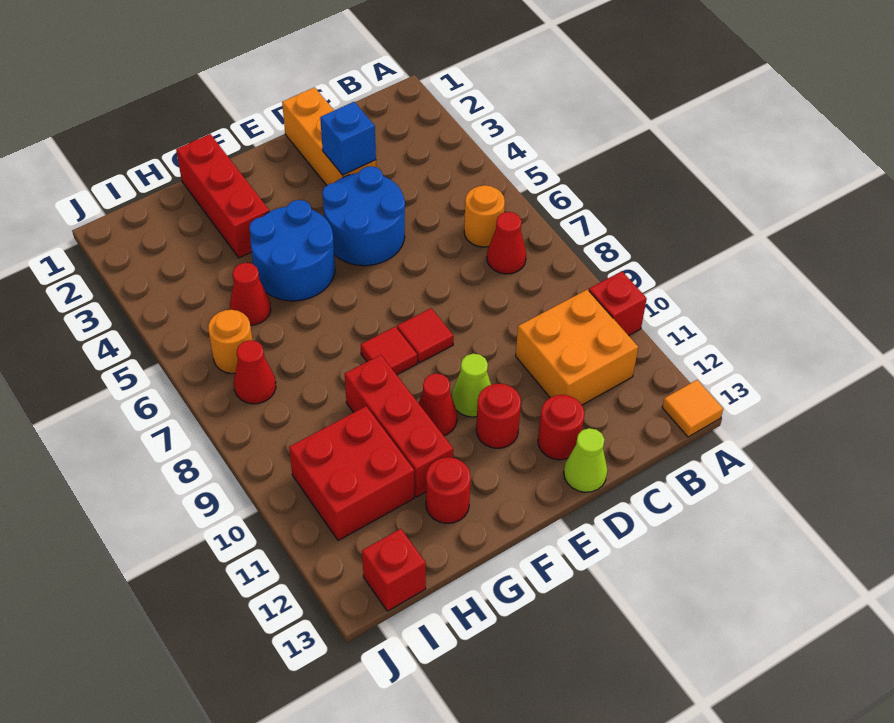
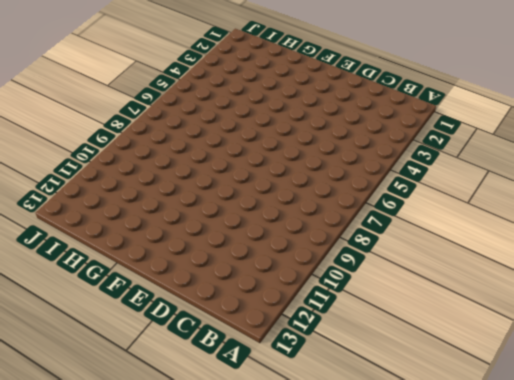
none -> red brick A10 level 1
none -> orange tile A13 level 1
none -> orange round brick B6 level 1

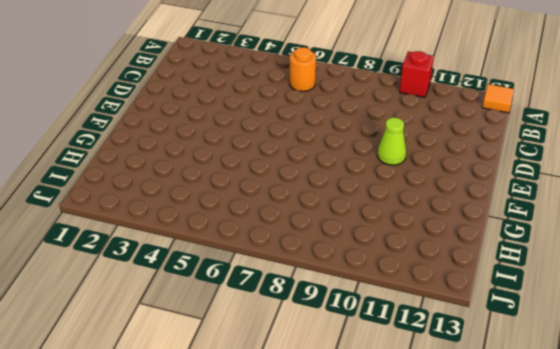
none -> red cone B7 level 1
none -> orange brick B10:C11 level 1
none -> orange brick D1:D3 level 1

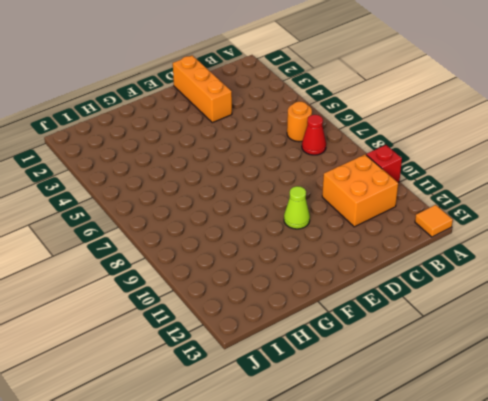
none -> blue round brick D4:E5 level 1
none -> red round brick D12 level 1
none -> lime cone D13 level 1

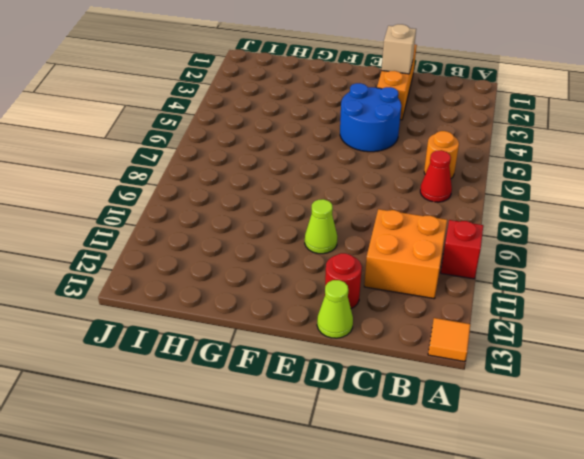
tan brick D2 level 2 -> none
none -> red tile E8 level 1
none -> red round brick E11 level 1
none -> blue round brick F4:G5 level 1

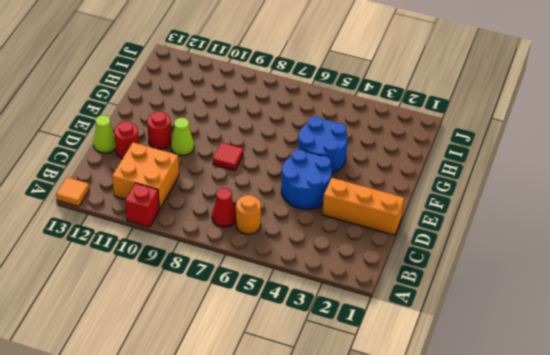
none -> red tile F8 level 1
none -> red cone F10 level 1
none -> red brick G1:G3 level 1

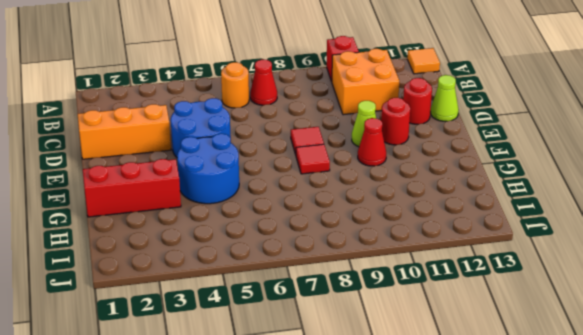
none -> red brick G9:G11 level 1
none -> red round brick G12 level 1
none -> red cone H5 level 1

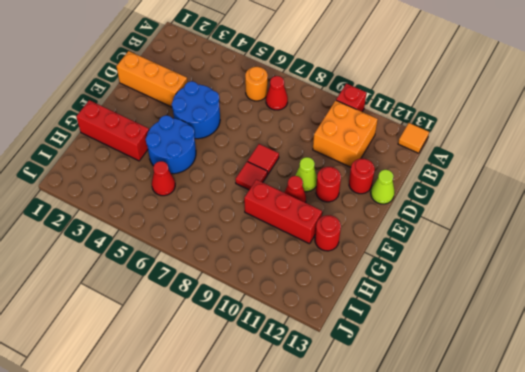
none -> red brick H10:I11 level 1
none -> orange round brick I6 level 1
none -> red cone I7 level 1

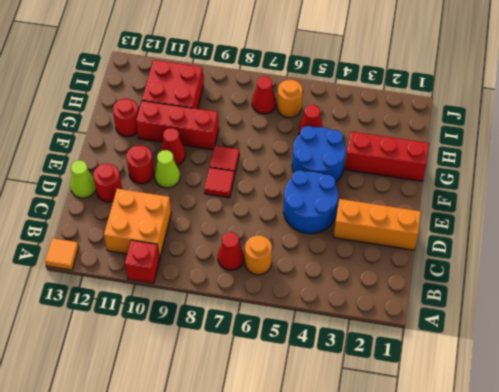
none -> red brick I13 level 1
none -> blue brick D3 level 2

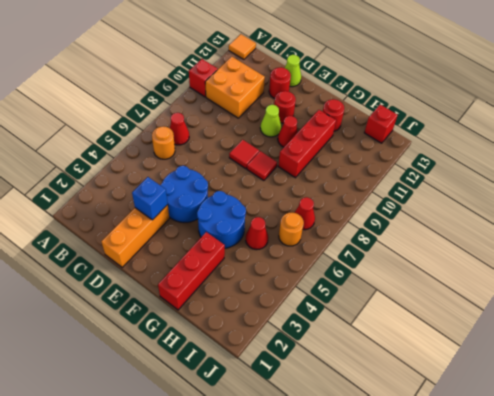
none -> red brick H10:I11 level 1

